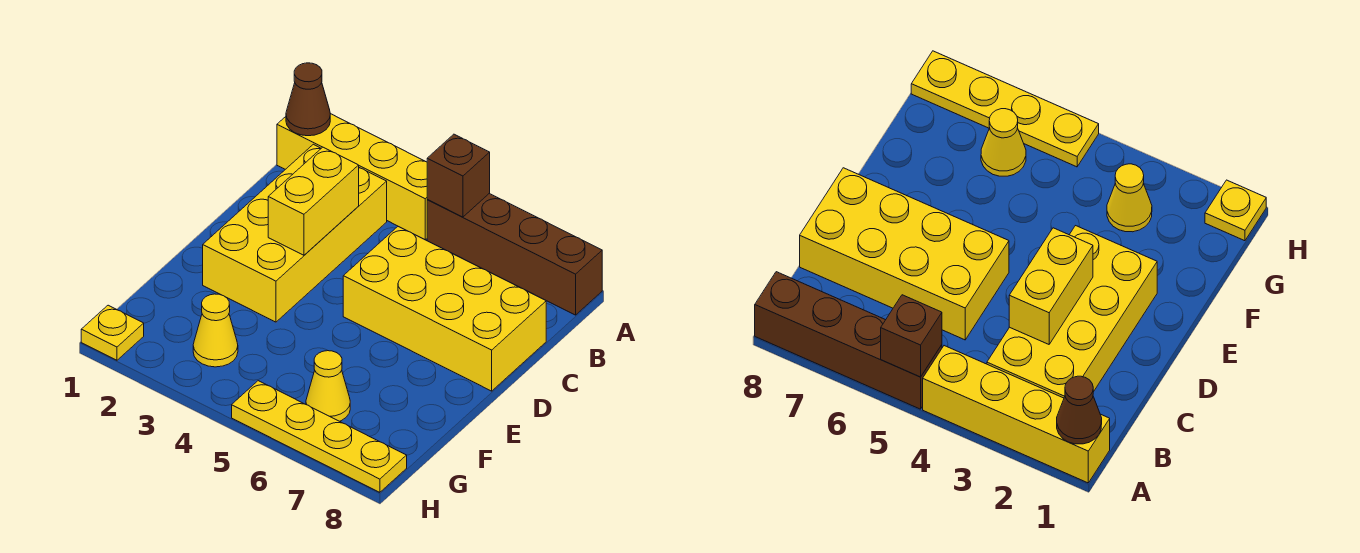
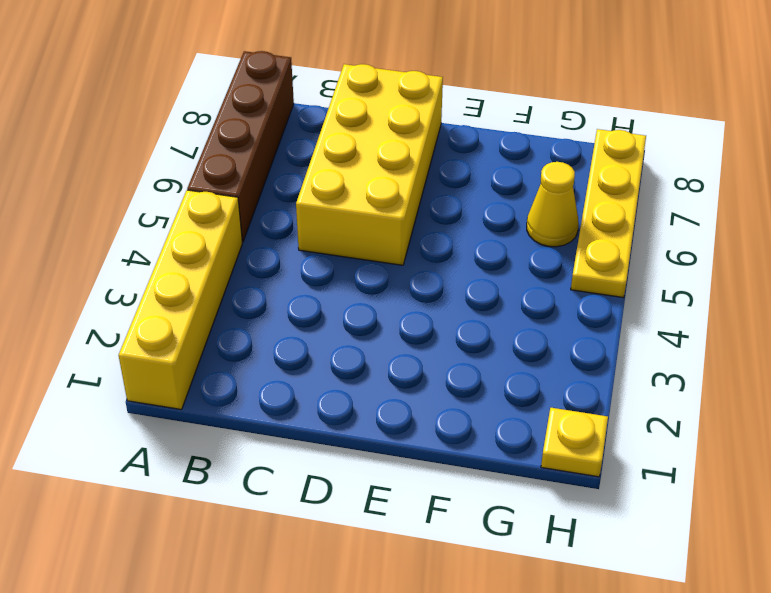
none -> yellow brick B2:E3 level 1
none -> yellow cone G3 level 1

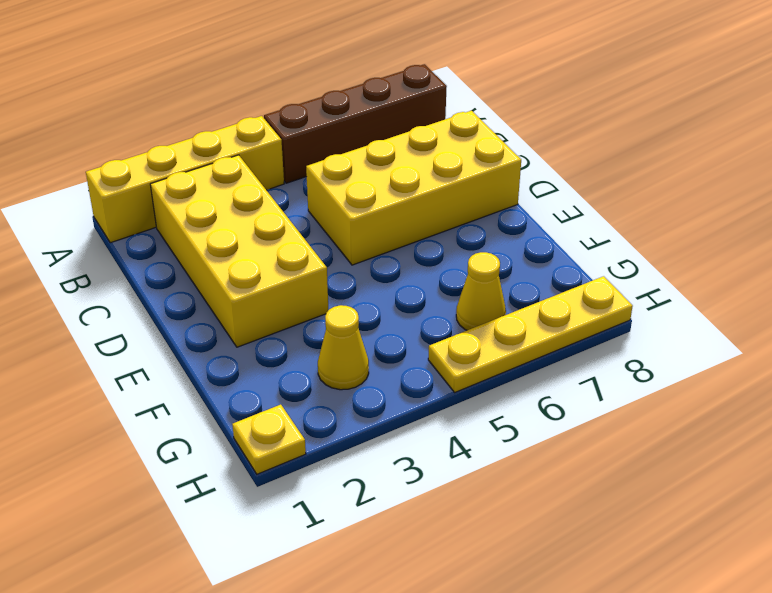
none -> brown cone A1 level 2
none -> brown brick A5 level 2

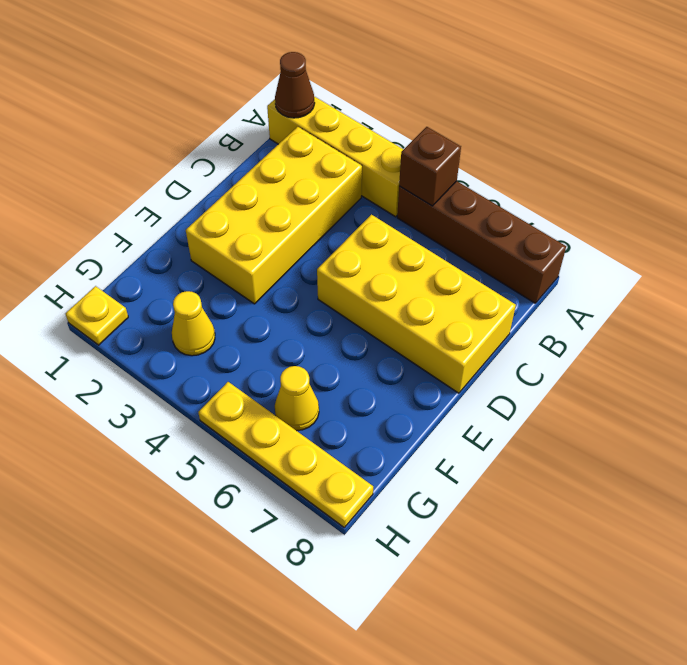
none -> yellow brick C3:D3 level 2

